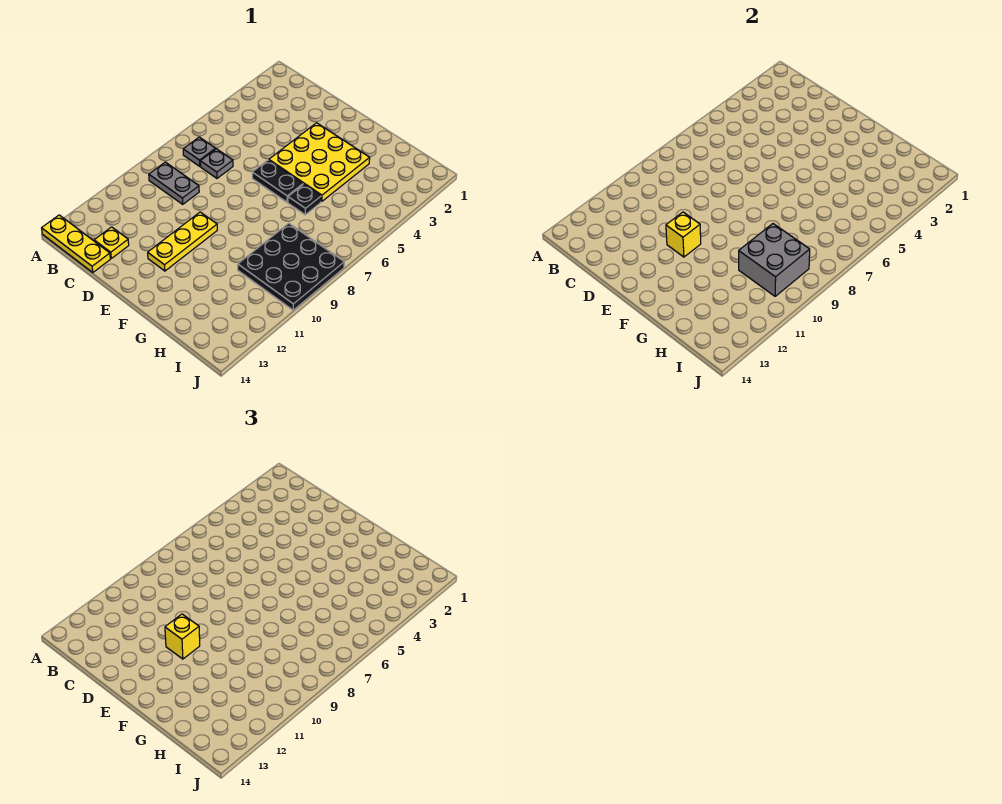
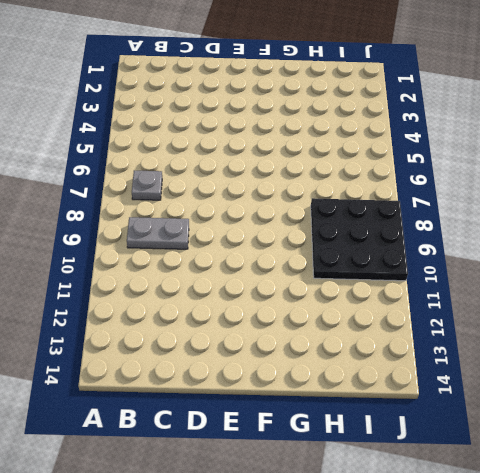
none -> yellow plate A14:C14 level 1
none -> grey plate C7 level 1
none -> yellow plate C13 level 1

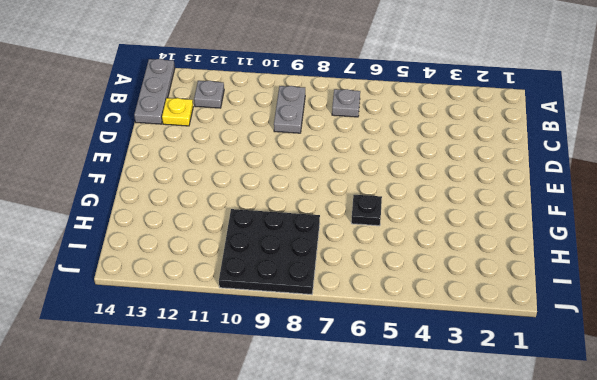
grey plate A14:C14 level 1 -> yellow plate A14:C14 level 1
grey plate B12 level 1 -> grey plate C7 level 1
none -> yellow plate E3:G5 level 1
none -> black plate E6:F6 level 1
none -> yellow plate E10:E12 level 1

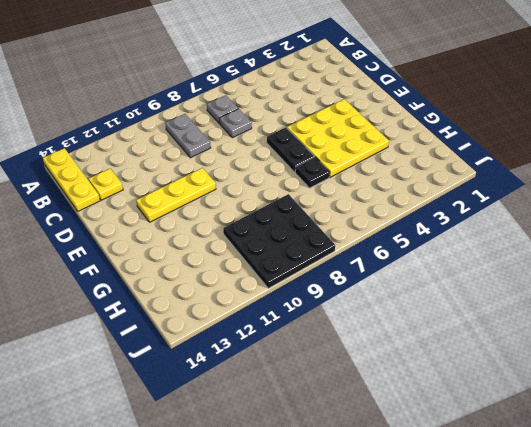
none -> yellow brick E11 level 2
none -> grey brick H9:I10 level 2
none -> yellow brick E11 level 3

